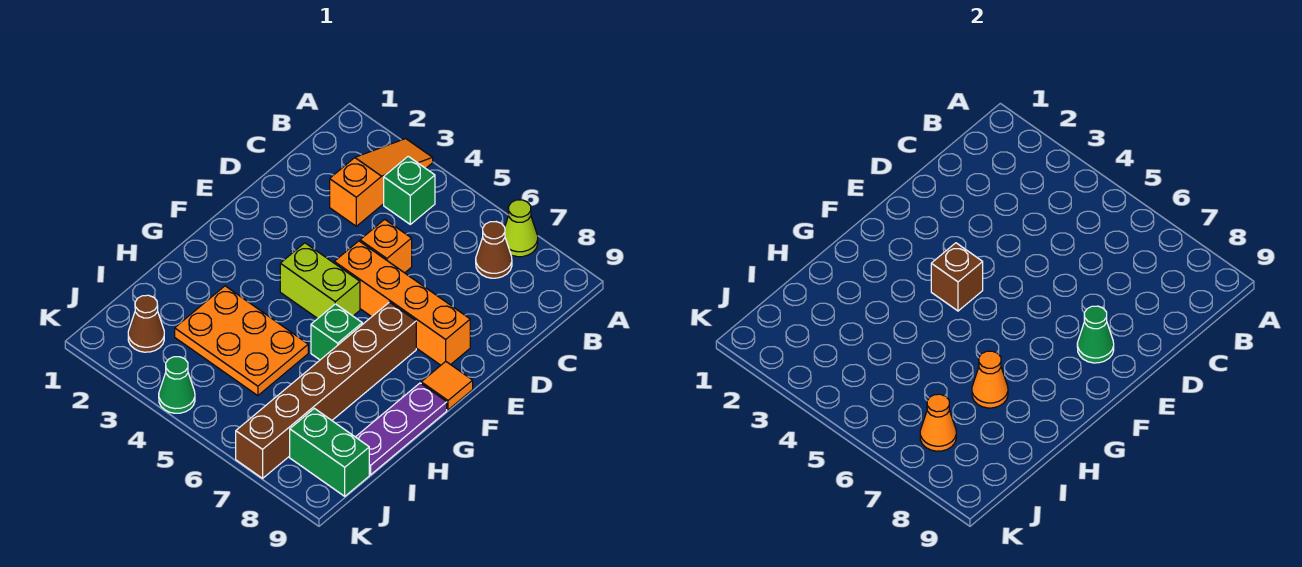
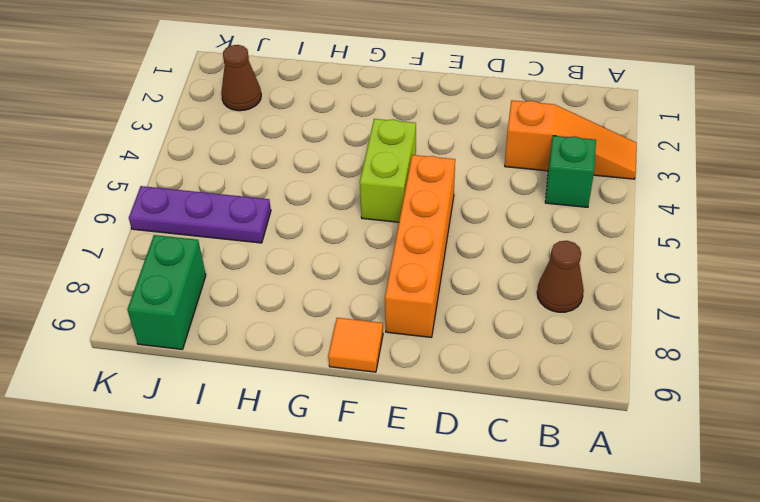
purple plate I6:K6 level 1 -> purple plate G9:I9 level 1
none -> lime cone A7 level 1
none -> orange brick D5 level 1
none -> brown brick F7:K7 level 1

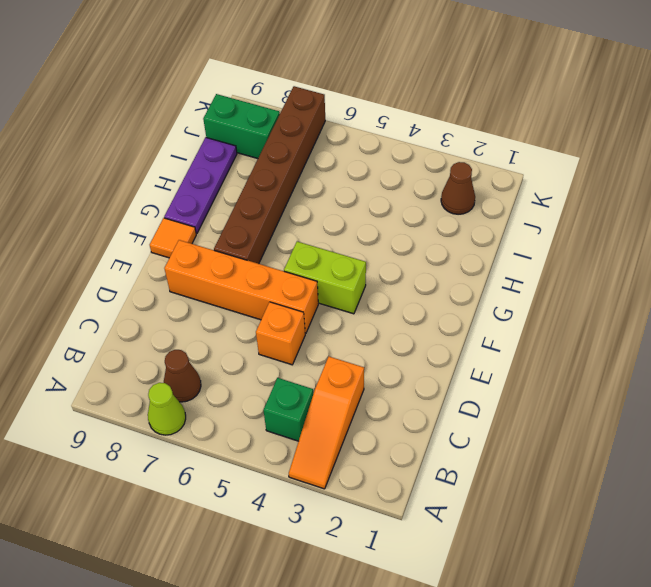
none -> green brick G6 level 1
none -> orange plate H3:I5 level 1
none -> green cone K4 level 1

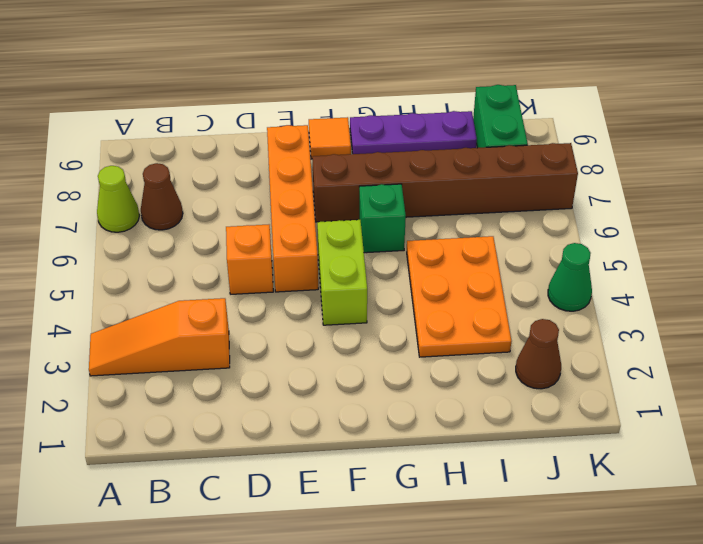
none -> green brick B4 level 1
none -> green cone E8 level 2
none -> brown brick F4 level 2

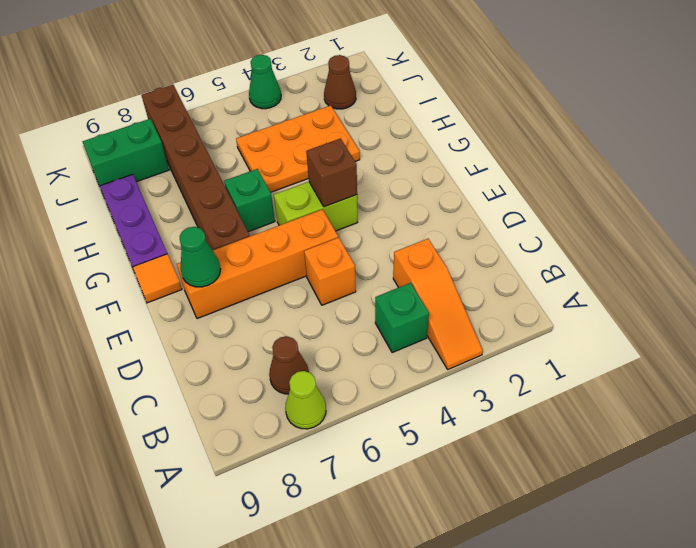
none -> orange cone H7 level 2
none -> orange cone J7 level 2

